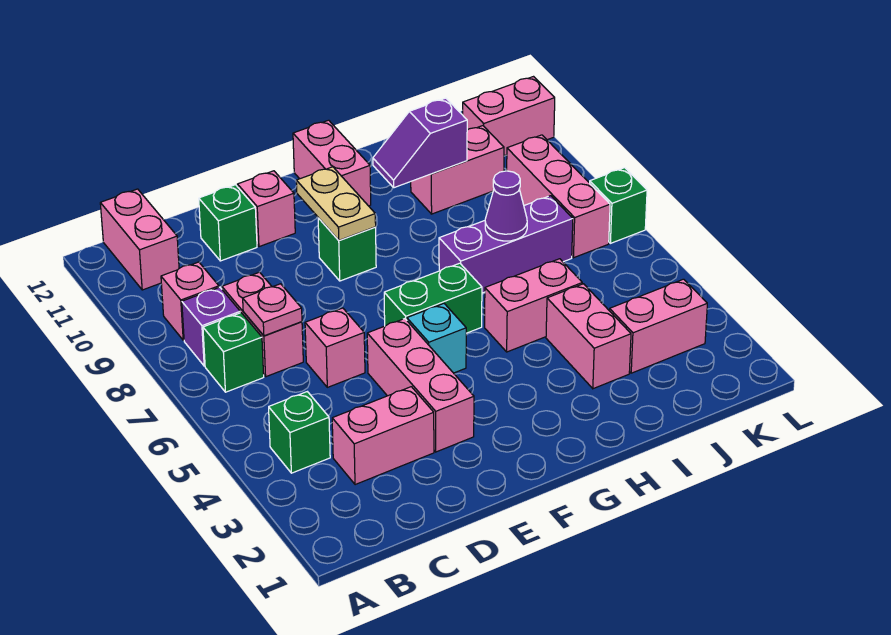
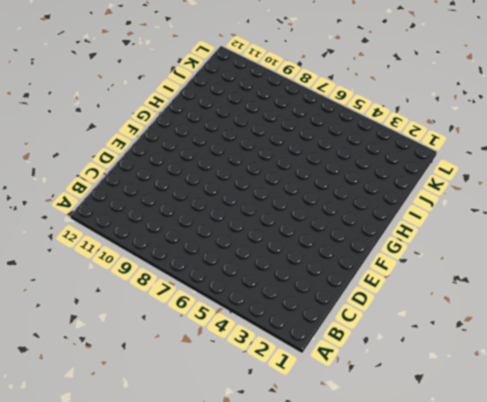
none -> green brick B4 level 1
none -> green brick B7 level 1
none -> purple brick B8 level 1

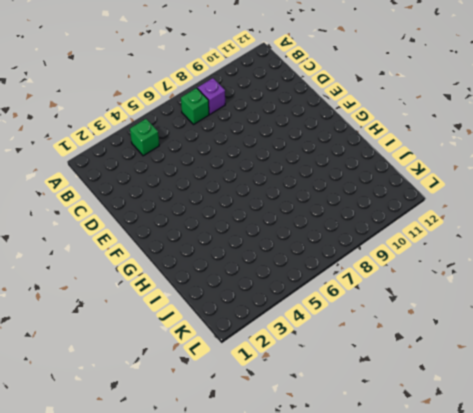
none -> pink brick B9 level 1
none -> pink brick B11:B12 level 1
none -> pink brick C3:D3 level 1

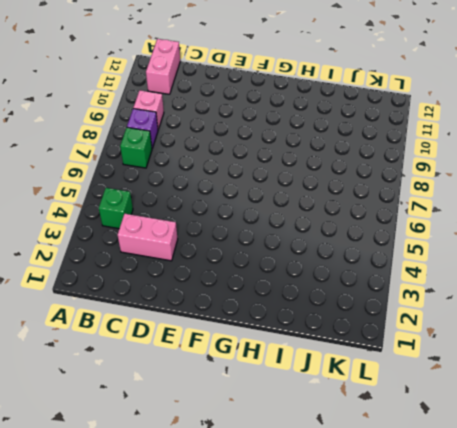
none -> pink brick C7:C8 level 1
none -> pink brick D6 level 1
none -> green brick D11 level 1

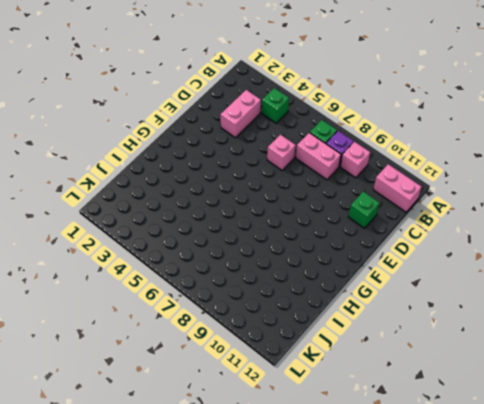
none -> pink brick E3:E5 level 1
none -> pink brick E11 level 1
none -> cyan brick F5 level 1

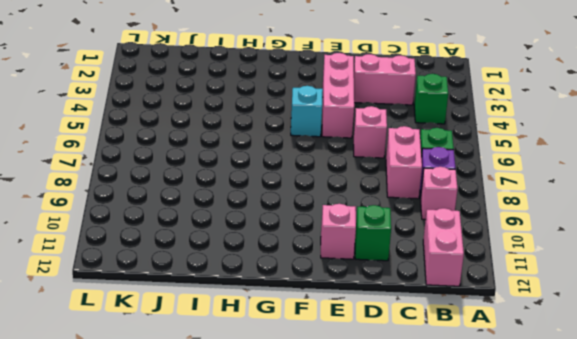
none -> green brick F6:G6 level 1
none -> green brick F9 level 1
none -> pink brick G11:G12 level 1

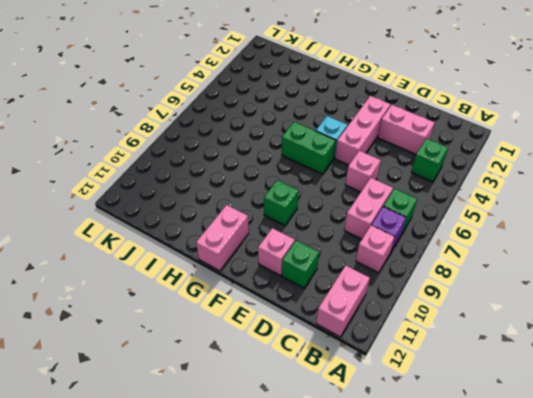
none -> pink brick H5:I5 level 1
none -> purple brick H7:J7 level 1
none -> pink brick I3:I4 level 1

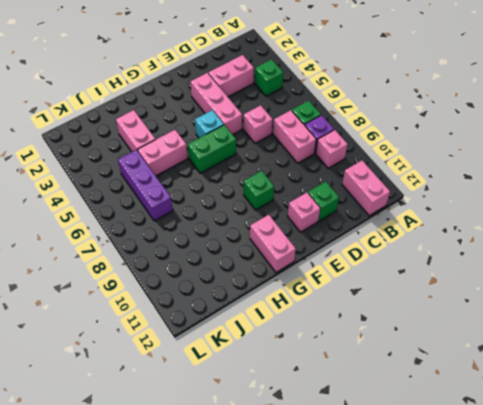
purple brick J5:J7 level 1 -> purple brick H7:J7 level 1
none -> pink brick I10:J10 level 1
none -> pink brick J3:K3 level 1
none -> pink brick K7:K9 level 1

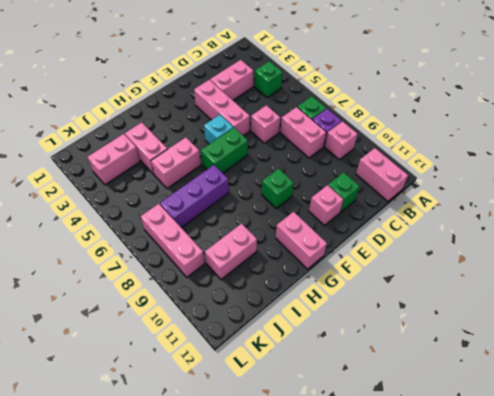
none -> pink brick K11:L11 level 1
none -> green brick L7 level 1
none -> pink plate C7 level 2

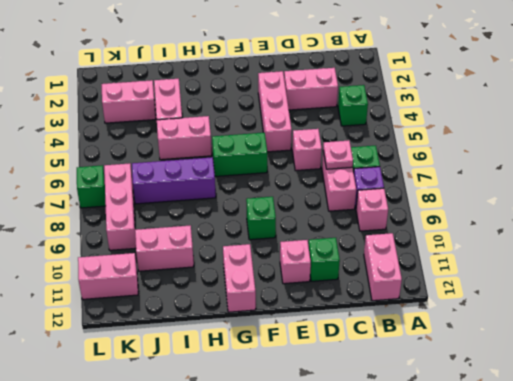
none -> cyan brick F5 level 1
none -> tan plate F9:F10 level 2
none -> purple slope H10:I10 level 2 top I

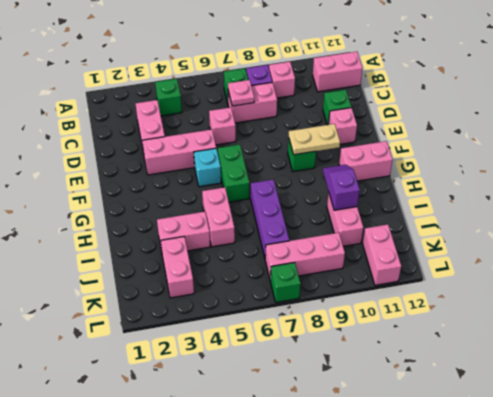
none -> purple cone I7 level 2

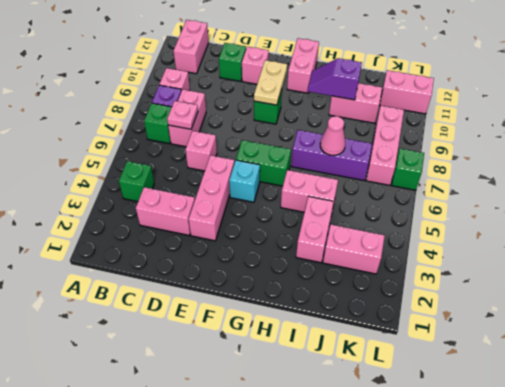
pink cone I7 level 2 -> purple cone I7 level 2

